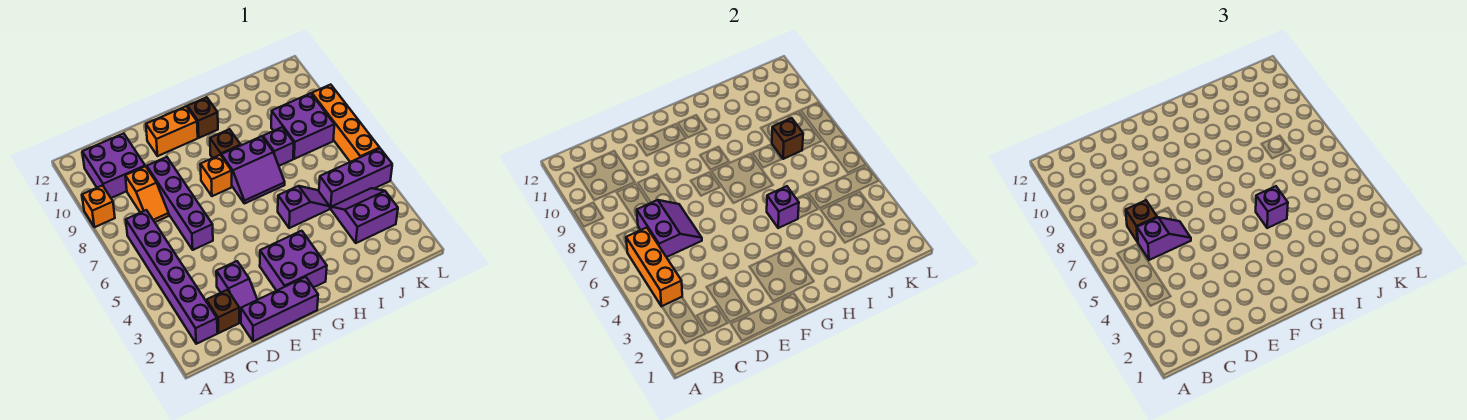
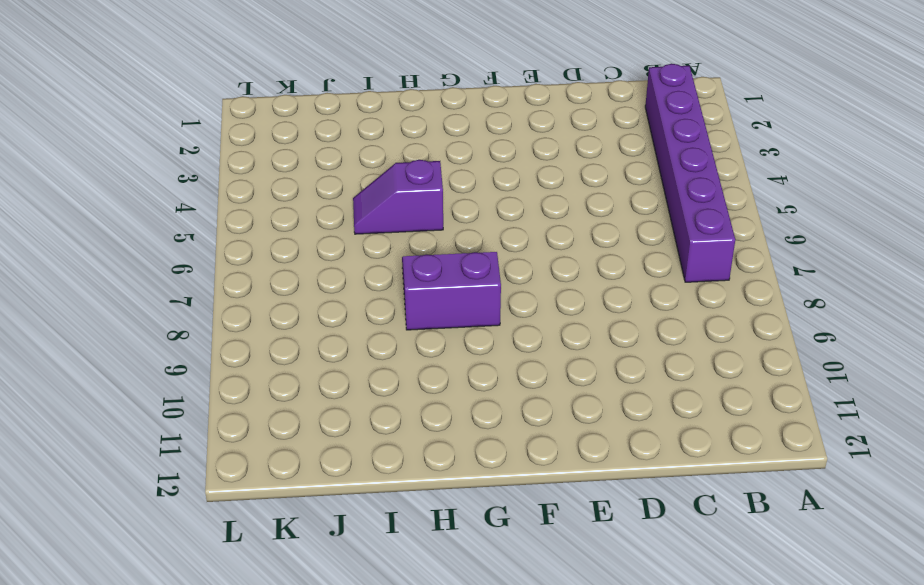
none -> orange brick A9 level 1
none -> purple brick B10:C11 level 1
none -> brown brick C2 level 1

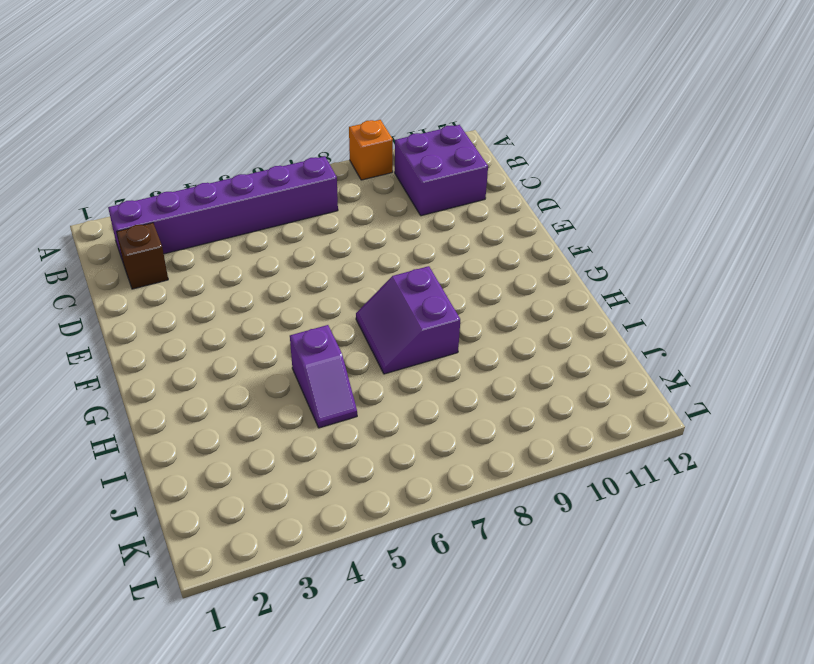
none -> orange slope C8:C9 level 1 top 9
none -> purple brick D1:F1 level 1
none -> purple slope D2:D3 level 1 top 3

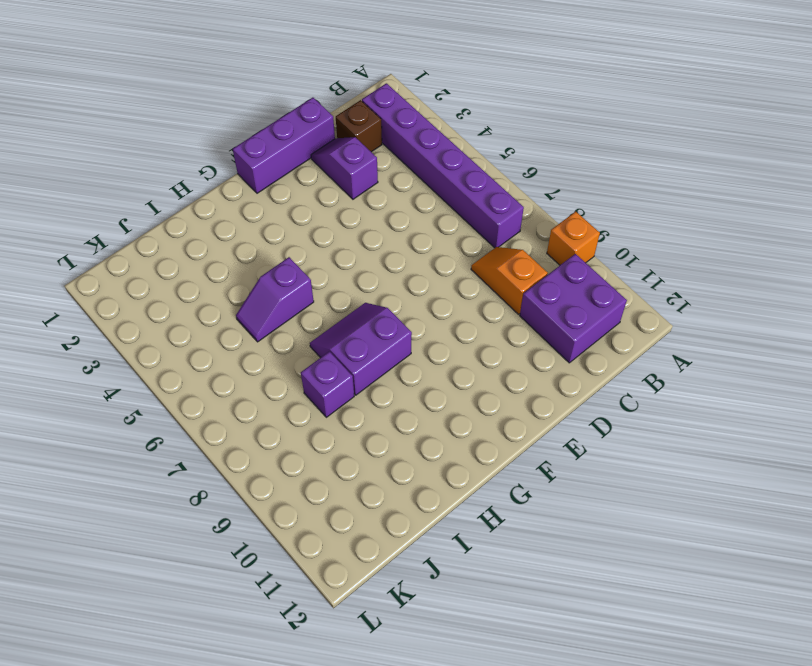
none -> purple brick D6:D9 level 1
none -> orange brick E11:F11 level 1
none -> purple brick F2:G3 level 1

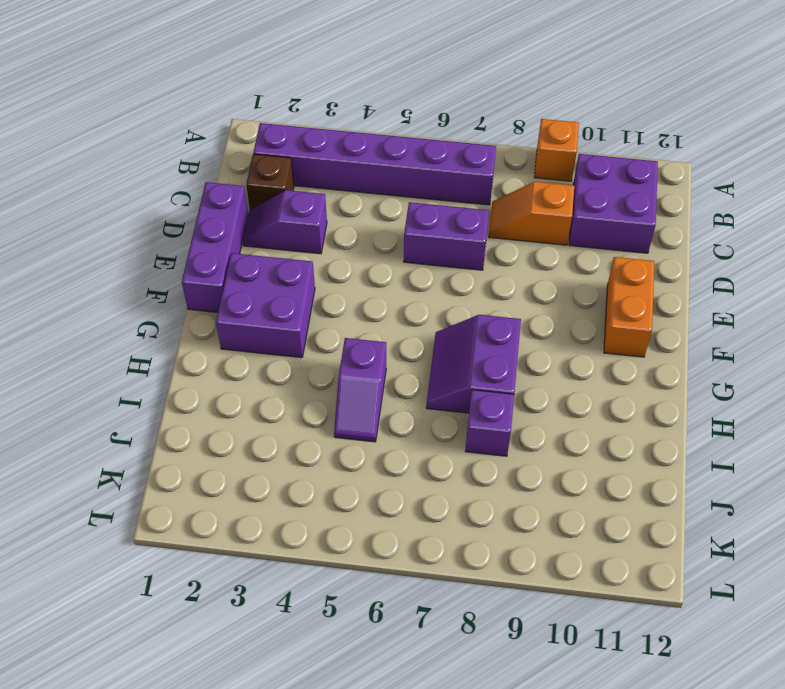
purple brick D6:D7 level 1 -> purple brick D6:D9 level 1
none -> orange brick F8 level 1
none -> brown brick G9 level 1
none -> brown brick G11 level 1

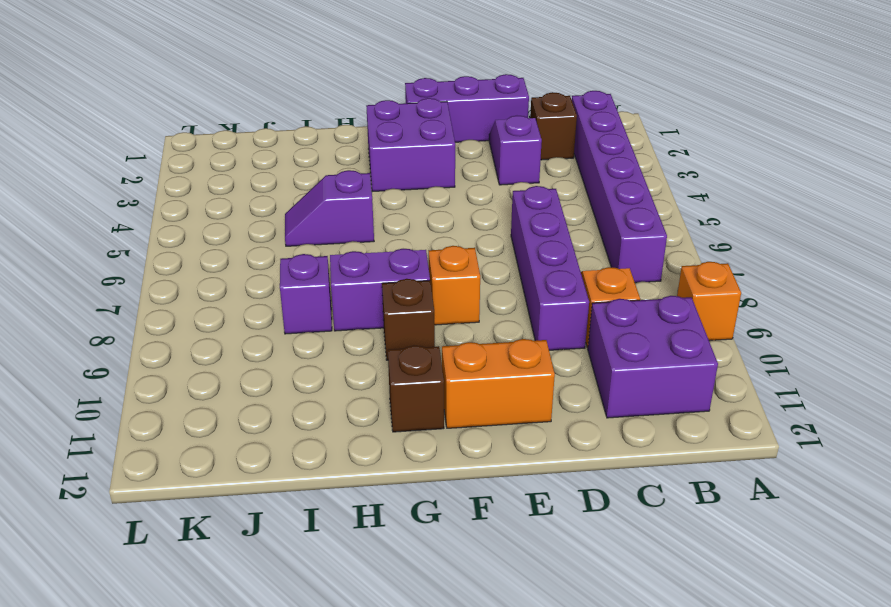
none -> purple slope J3:K4 level 1 top 3
none -> purple brick J5:L5 level 1
none -> purple brick J8:K9 level 1

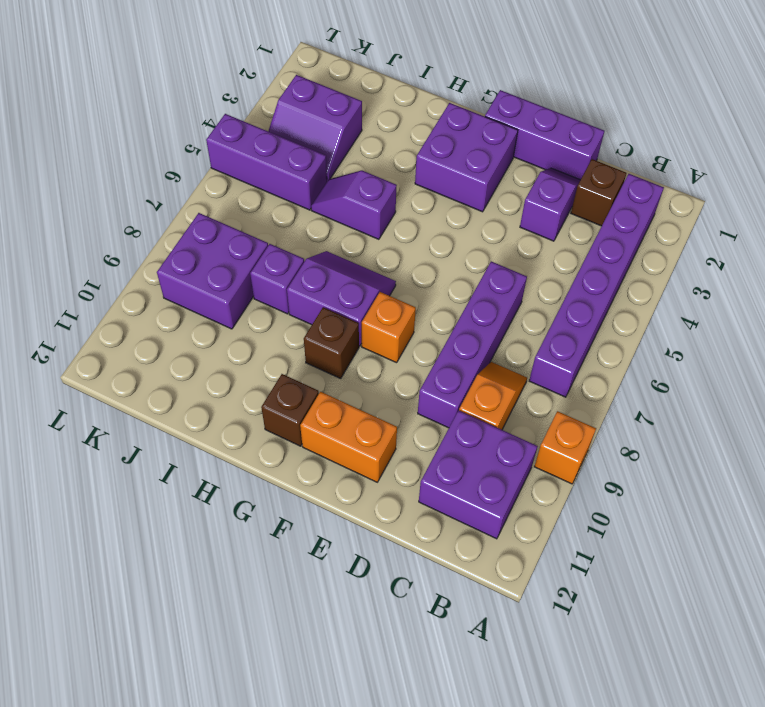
none -> orange brick L6:L9 level 1
none -> orange brick B4:B6 level 2
none -> purple slope C6:D7 level 2 top C

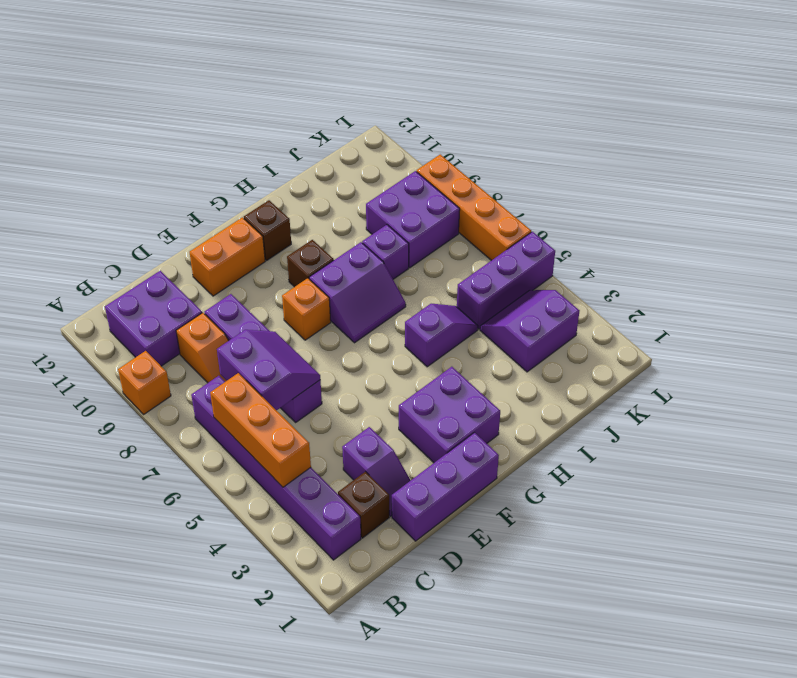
none -> purple brick H5 level 2
none -> brown brick J8 level 2
none -> purple slope C6:D6 level 3 top C

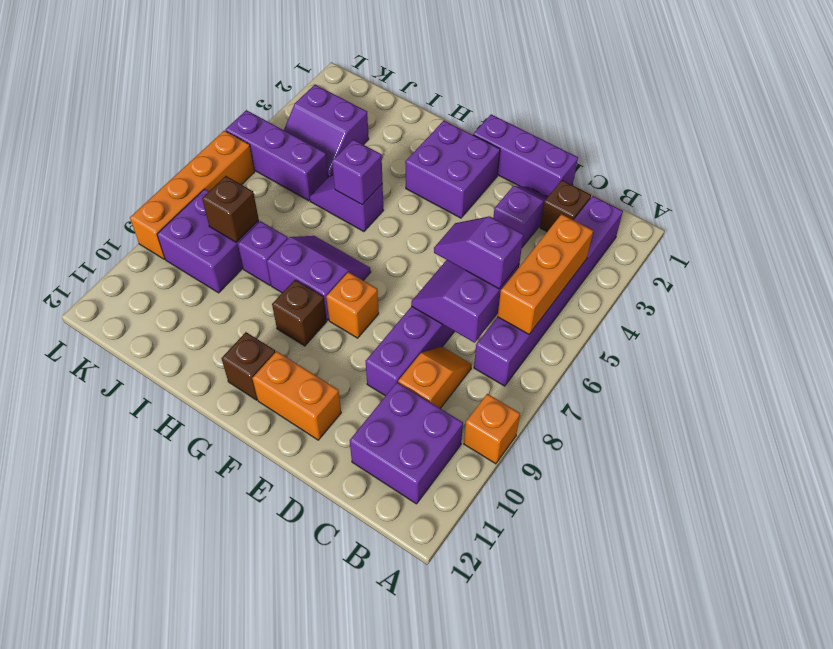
none -> brown brick C7 level 3
none -> purple brick H5 level 3

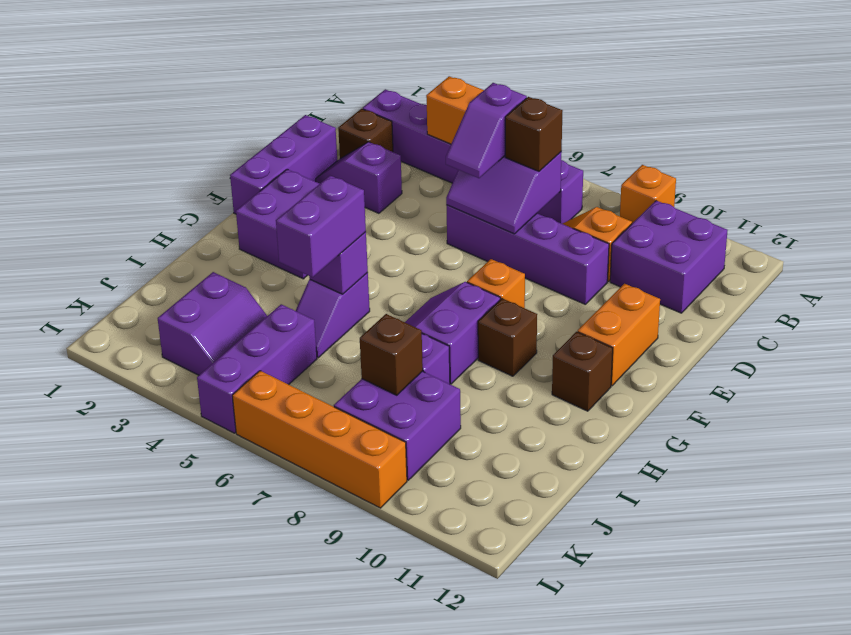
purple brick H5:I5 level 3 -> purple brick H5 level 3

